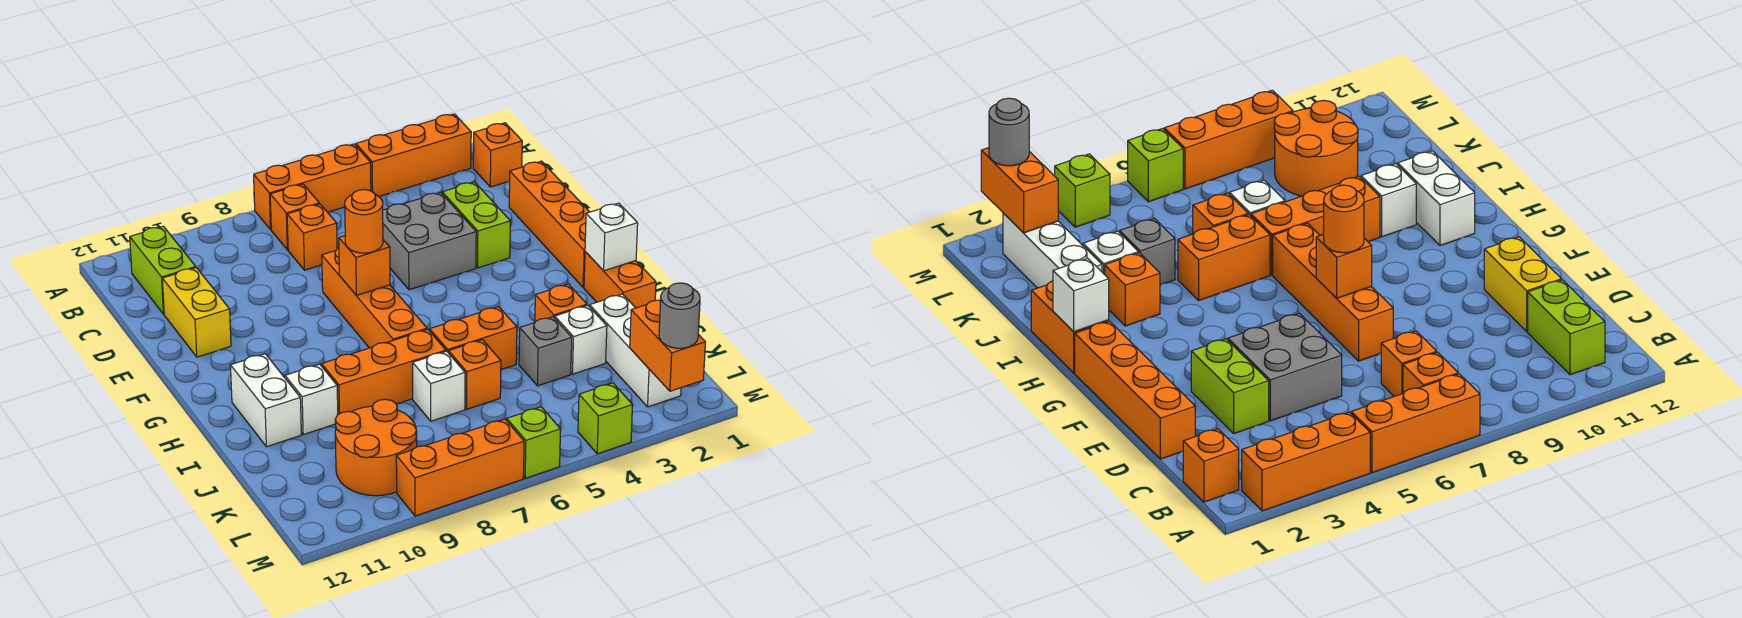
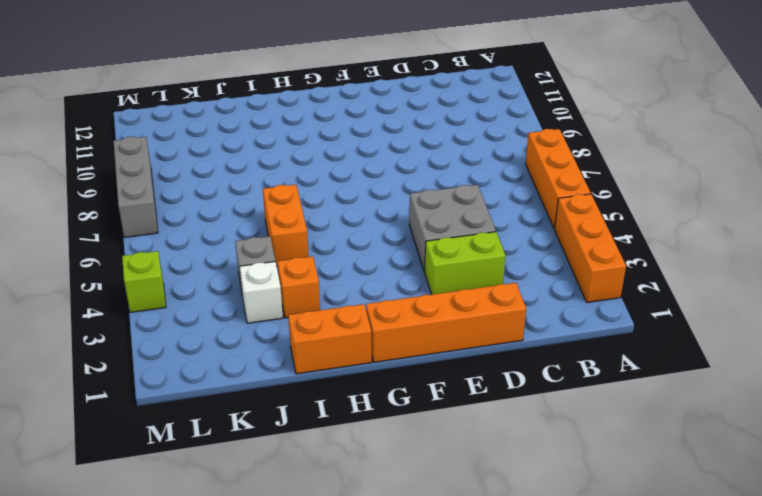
grey brick M7:M9 level 1 -> orange brick M7:M9 level 1
none -> orange brick B1 level 1
none -> orange brick B7 level 1
none -> lime brick B11:C11 level 1
none -> orange brick C7 level 1

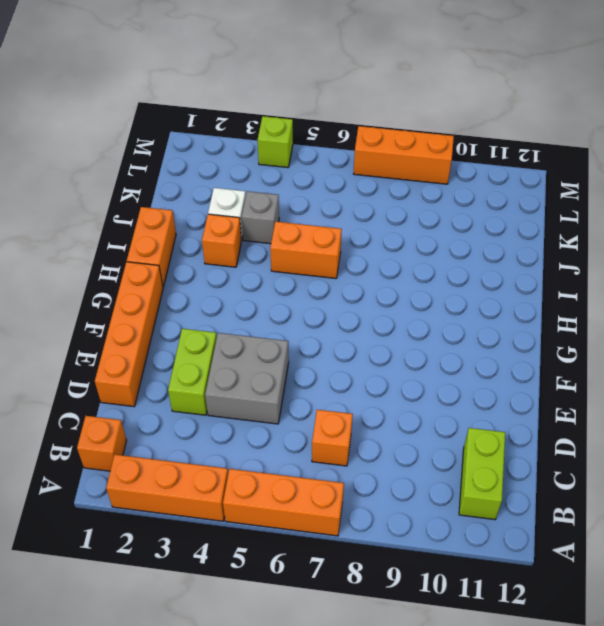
none -> orange brick B7 level 1
none -> yellow brick D11:E11 level 1
none -> orange brick E7:H7 level 1
none -> white brick H11:I11 level 1

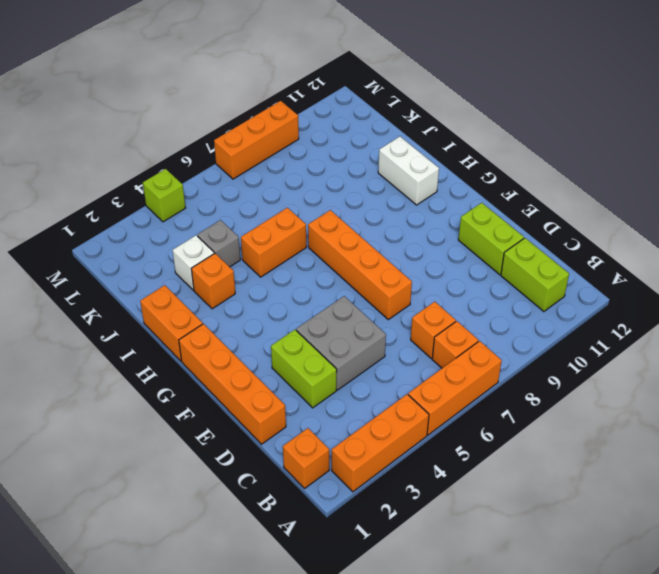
lime brick D11:E11 level 1 -> yellow brick D11:E11 level 1
none -> orange brick I7:I9 level 1
none -> white brick I10 level 1
none -> white brick J2:L2 level 1
none -> orange brick J6 level 1

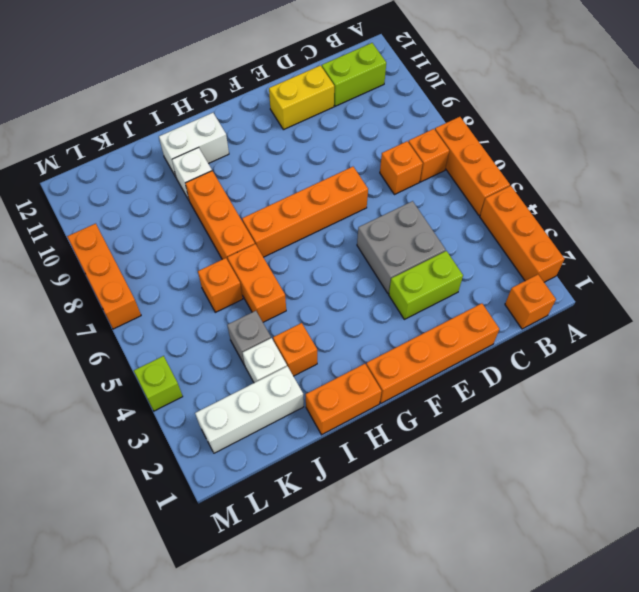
none -> white brick J7 level 1
none -> orange round brick K9:L10 level 1
none -> lime brick M6 level 1
none -> orange brick F7 level 2

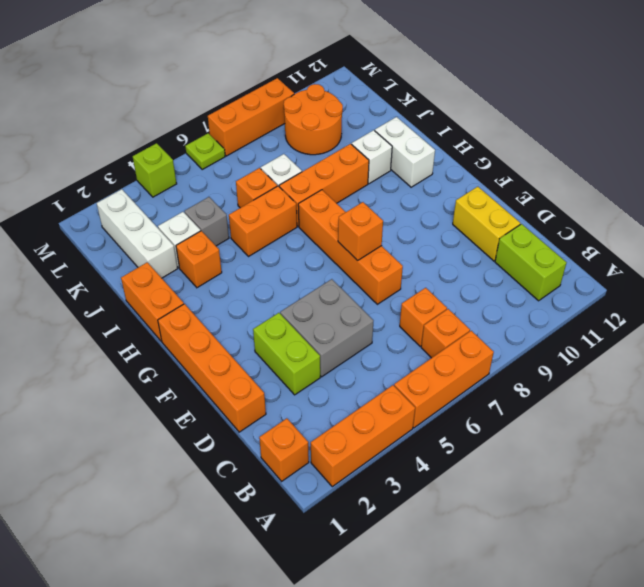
lime plate M6 level 1 -> lime brick M6 level 1
none -> white brick H1 level 2
none -> orange brick L2:M2 level 2
none -> orange round brick F7 level 3
none -> grey round brick M2 level 3

